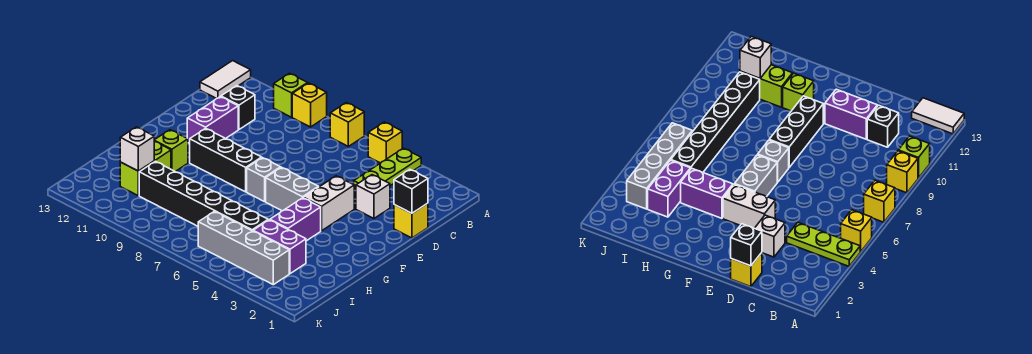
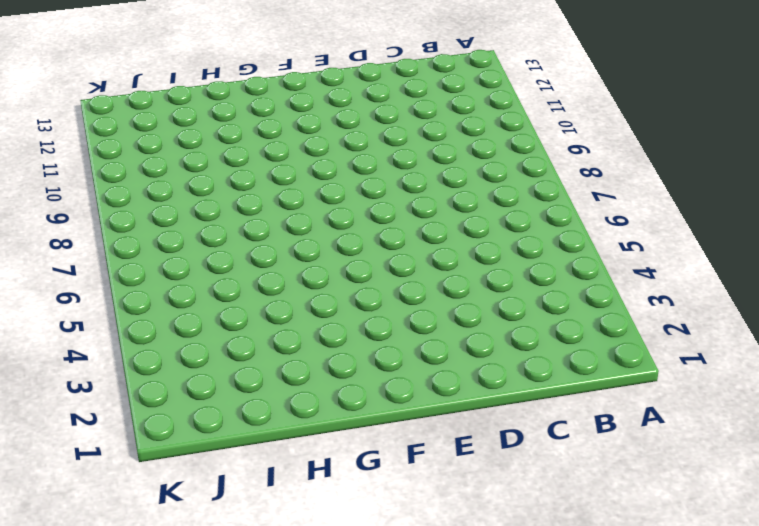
none -> lime plate A4:C4 level 1
none -> yellow brick A5 level 1
none -> yellow brick A7 level 1

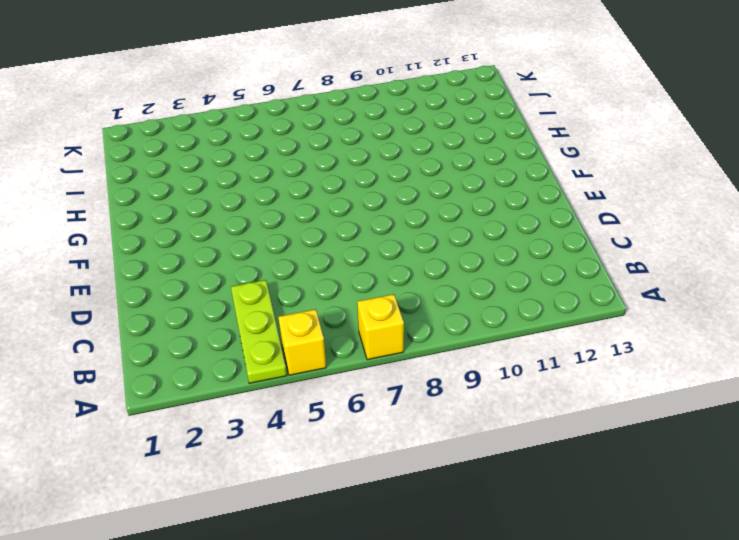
none -> yellow brick A9 level 1
none -> lime brick A10 level 1
none -> white tile A13:B13 level 1

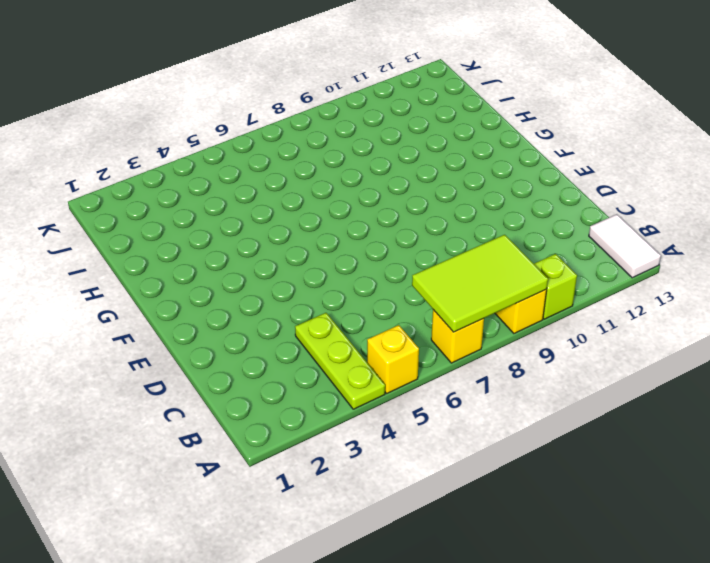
lime tile A7:B9 level 2 -> none
none -> black brick C11 level 1
none -> yellow brick D1 level 1
none -> white brick D3 level 1

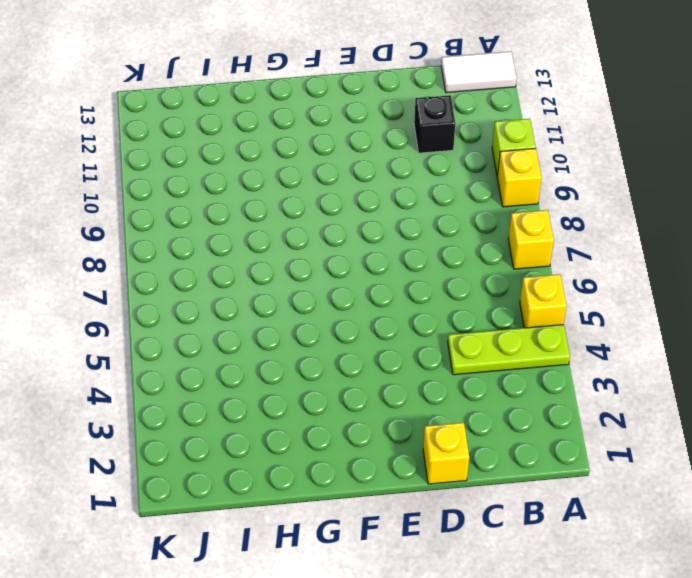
none -> white brick D3 level 1
none -> purple brick D11:E11 level 1
none -> white brick E4:F4 level 1

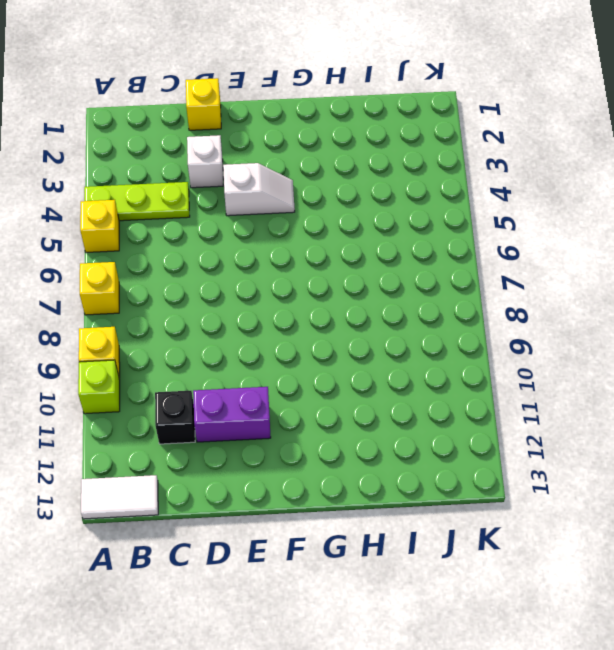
white slope E4:F4 level 1 top E -> white brick E4:F4 level 1
none -> grey brick F5:F6 level 1
none -> grey brick F7 level 1
none -> black brick F8:F10 level 1

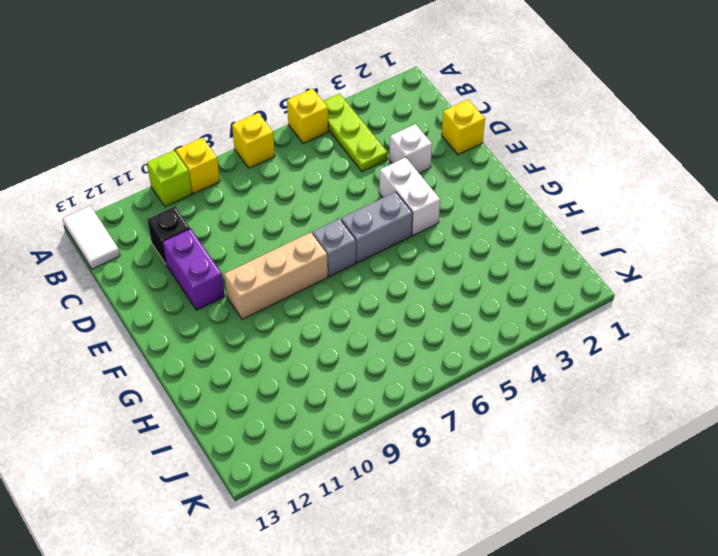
tan brick F8:F10 level 1 -> black brick F8:F10 level 1
none -> purple brick G4:H4 level 1
none -> lime brick G11 level 1
none -> lime brick H11:I11 level 1

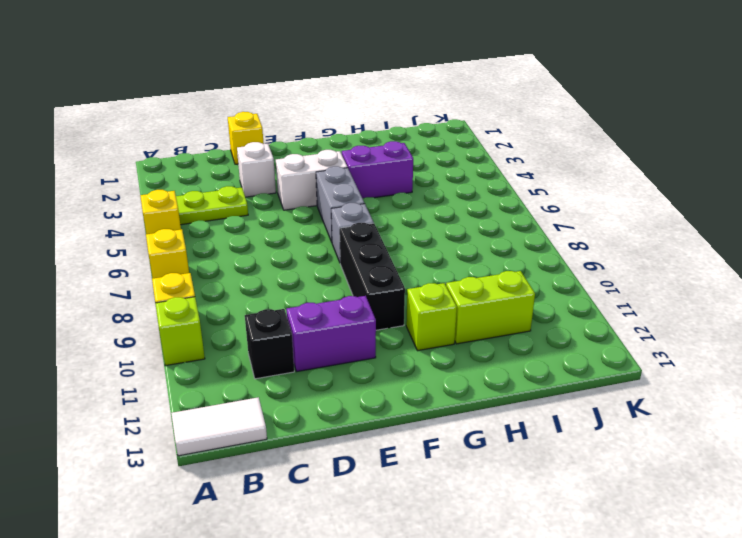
none -> purple brick I3:I4 level 1
none -> black brick I5:I10 level 1
none -> grey brick J3:J6 level 1

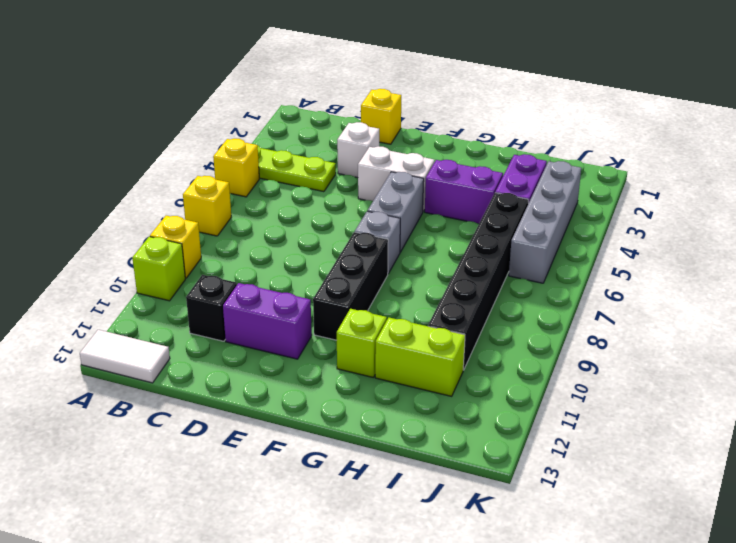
none -> black brick D1 level 2
none -> white brick I11 level 2

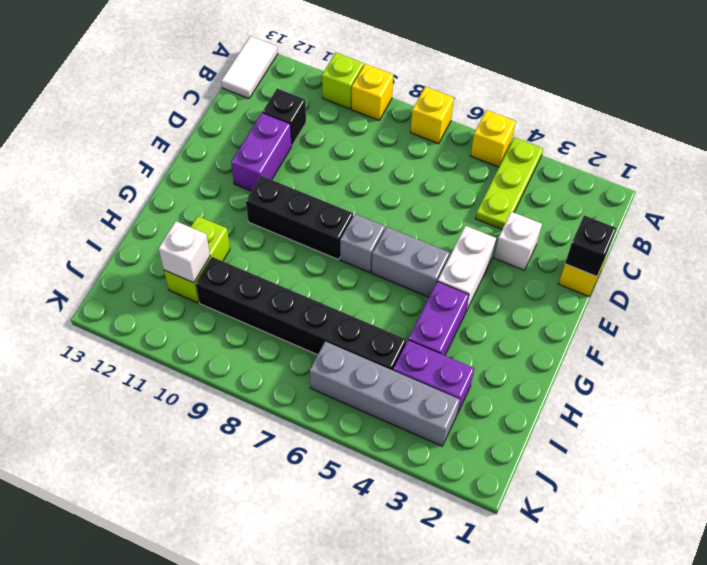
none -> lime brick G11 level 1

